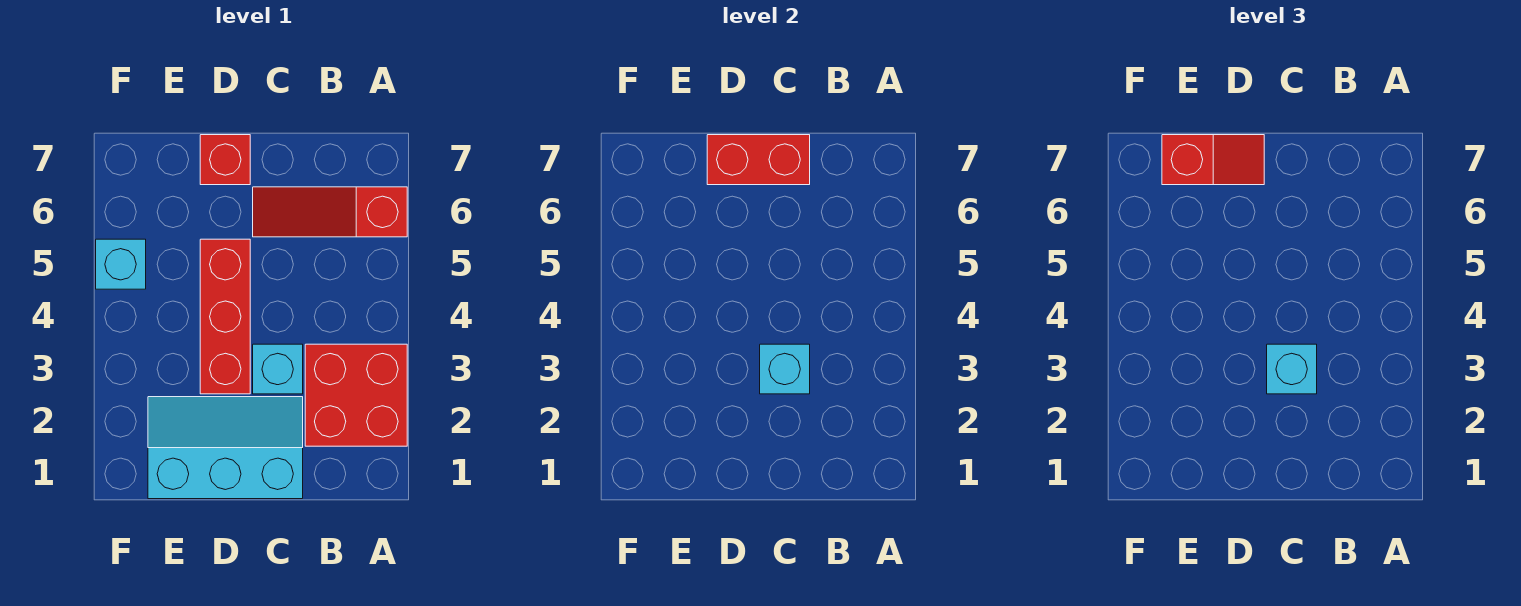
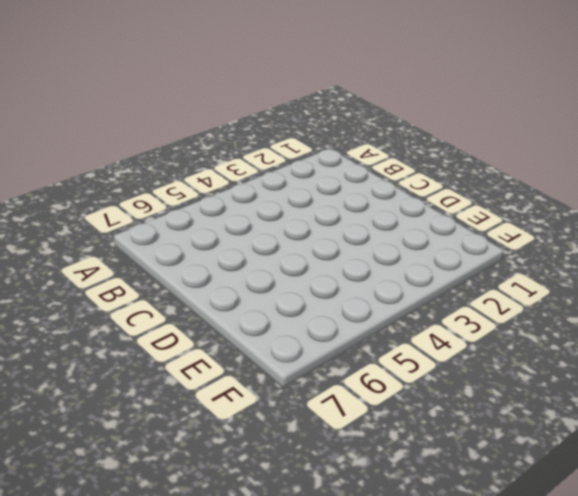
none -> red brick A2:B3 level 1
none -> red slope A6:C6 level 1 top A

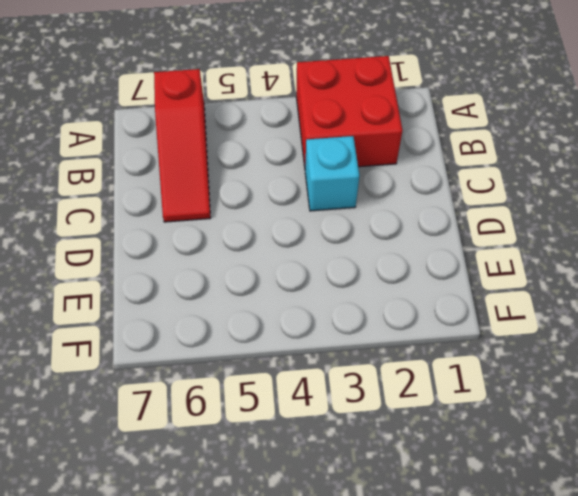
none -> cyan slope C1:E2 level 1 top 1
none -> red brick D3:D5 level 1

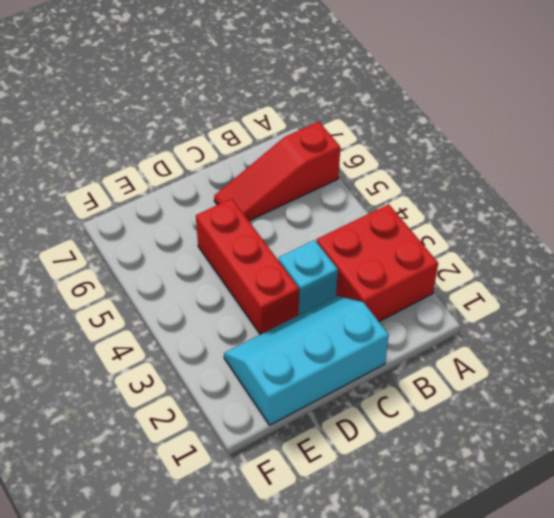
none -> red brick D7 level 1
none -> cyan brick F5 level 1

